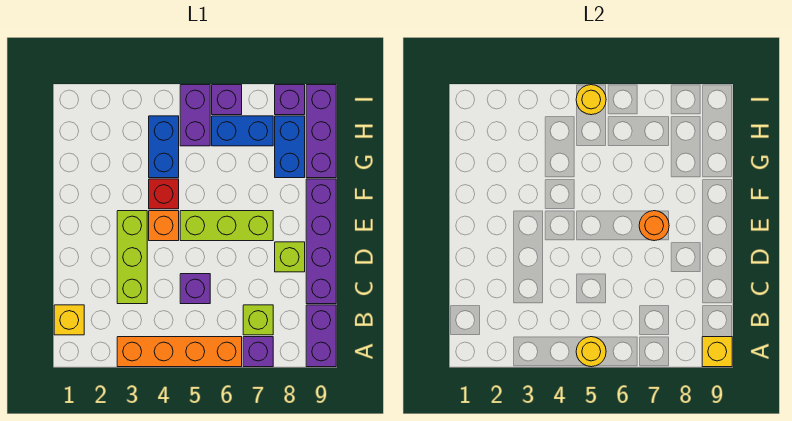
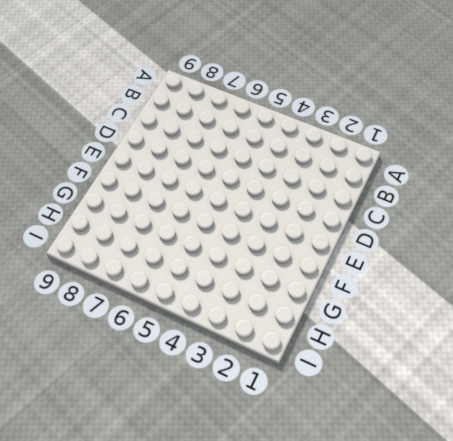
none -> orange brick A3:A6 level 1
none -> purple brick A7 level 1
none -> purple brick A9:B9 level 1

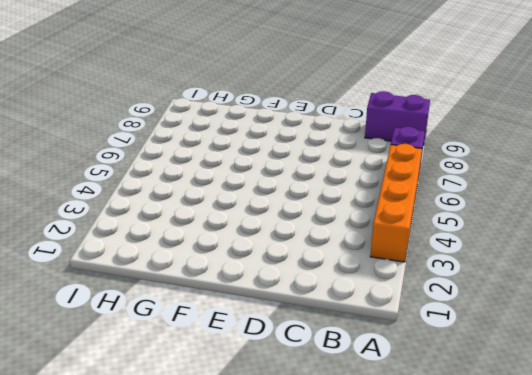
none -> yellow brick B1 level 1
none -> lime brick B7 level 1
none -> lime brick C3:E3 level 1

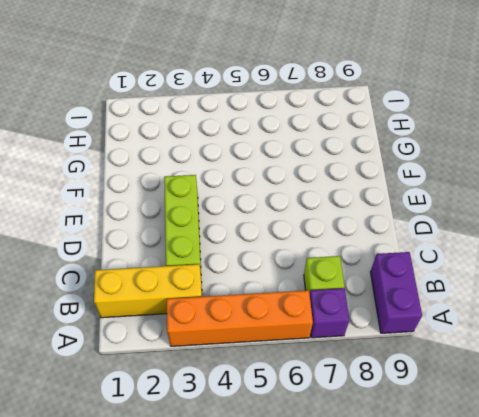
yellow brick B1:B3 level 1 -> yellow brick B1 level 1
none -> purple brick C5 level 1
none -> purple brick C9:F9 level 1
none -> lime brick D8 level 1

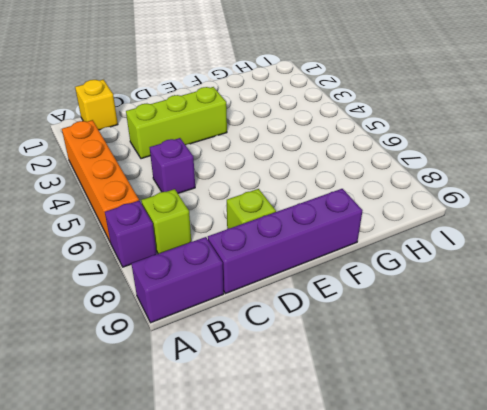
none -> orange brick E4 level 1
none -> lime brick E5:E7 level 1
none -> red brick F4 level 1

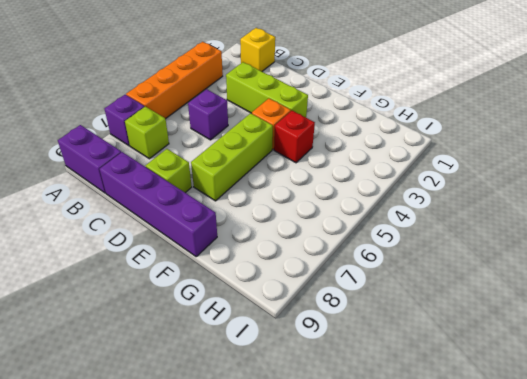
none -> blue brick G4:H4 level 1
none -> blue brick G8:H8 level 1
none -> purple brick G9:I9 level 1

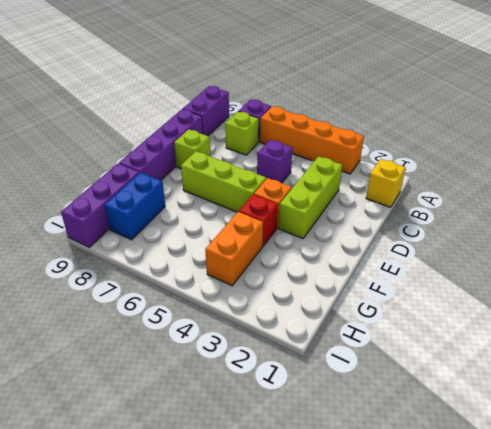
orange brick G4:H4 level 1 -> blue brick G4:H4 level 1
none -> purple brick H5:I5 level 1
none -> blue brick H6:H7 level 1
none -> purple brick I6 level 1

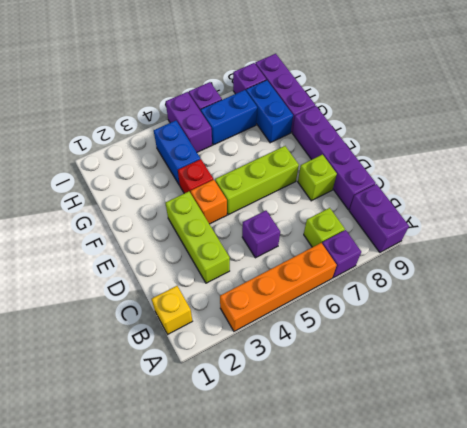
none -> yellow round brick A5 level 2
none -> yellow brick A9 level 2
none -> orange round brick E7 level 2

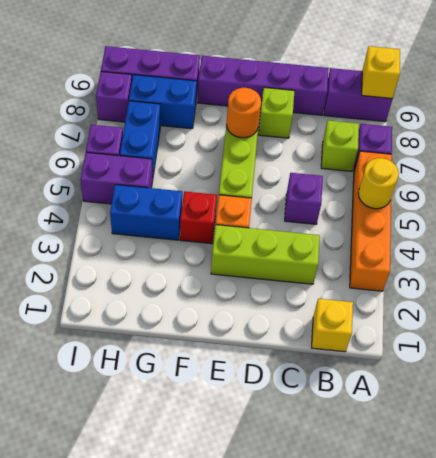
none -> yellow round brick I5 level 2

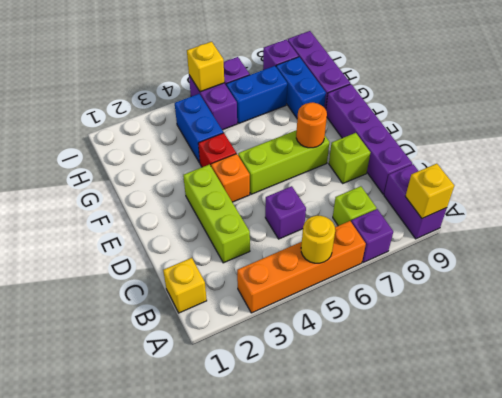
yellow brick I5 level 2 -> yellow round brick I5 level 2

